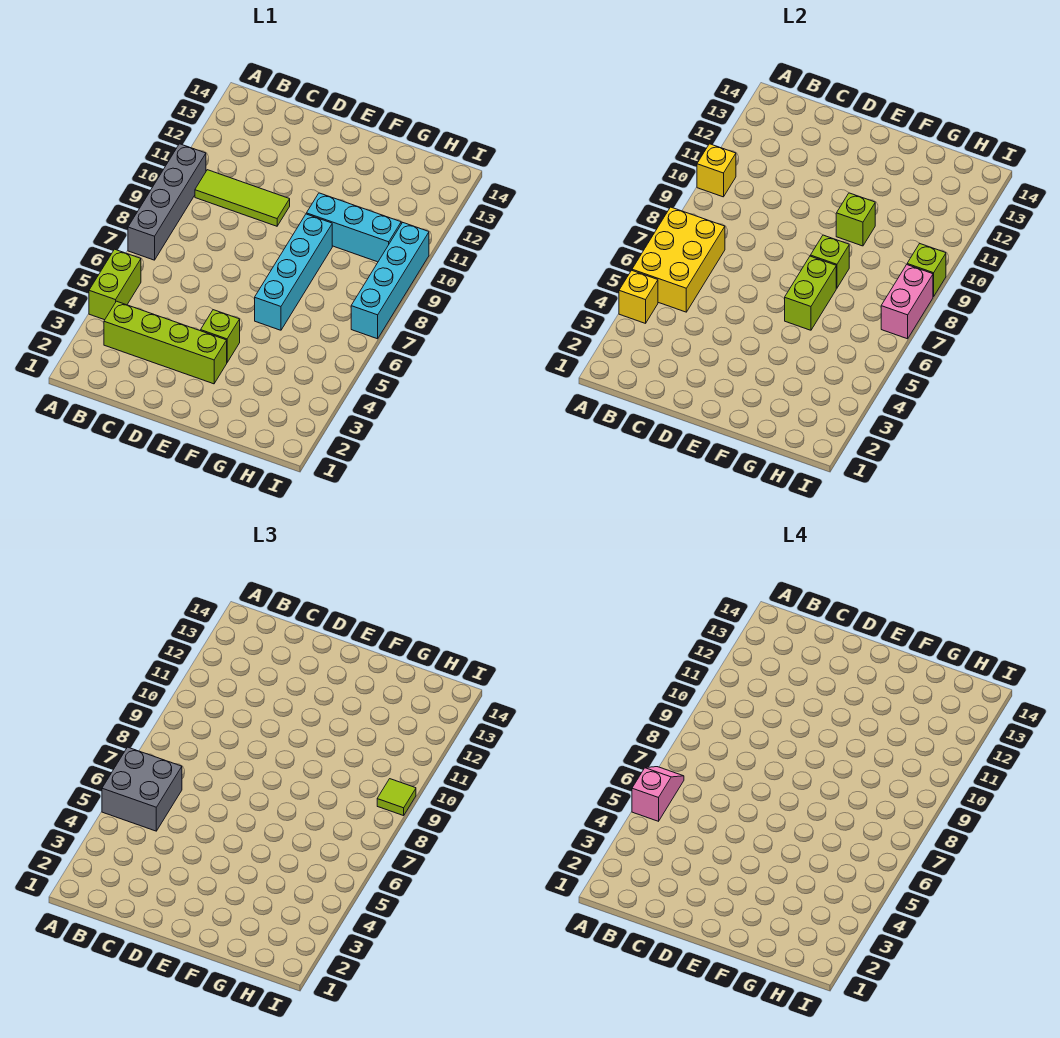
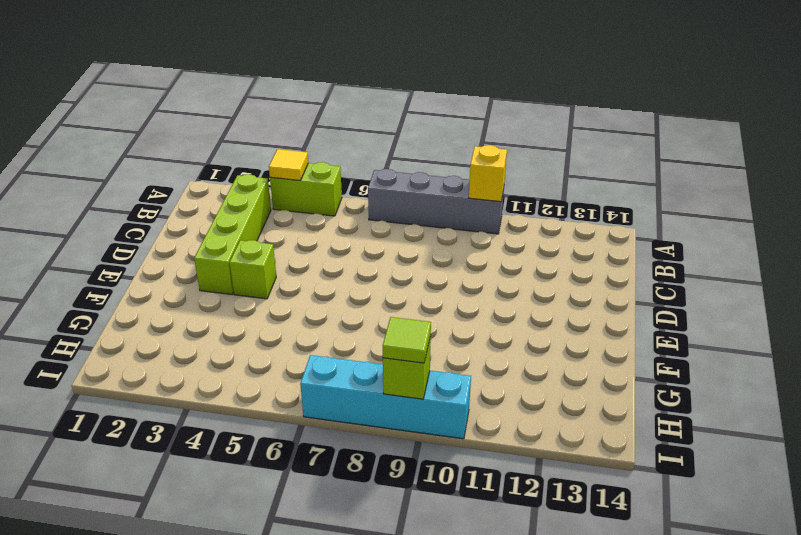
yellow tile A4 level 2 -> yellow brick A4 level 2
none -> lime tile B10:D10 level 1
none -> cyan brick F6:F9 level 1
none -> cyan brick F10:H10 level 1

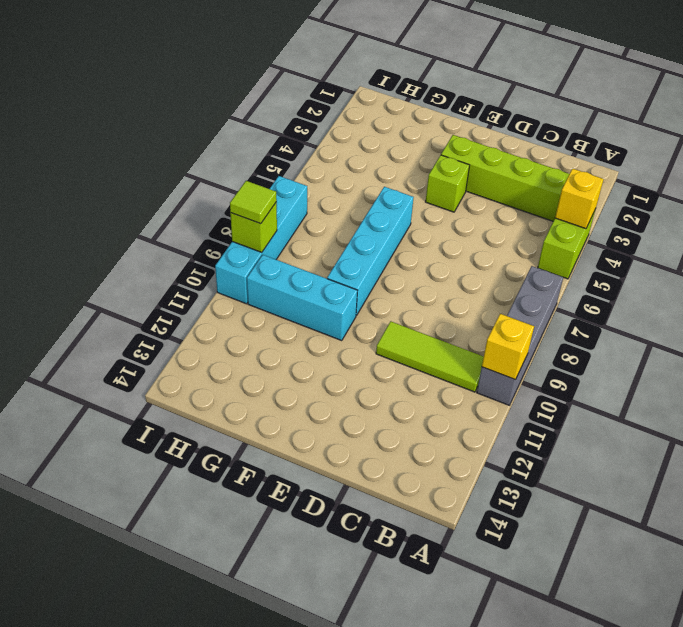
none -> yellow brick A5:B7 level 2
none -> lime brick F6:F7 level 2
none -> lime brick F8 level 2

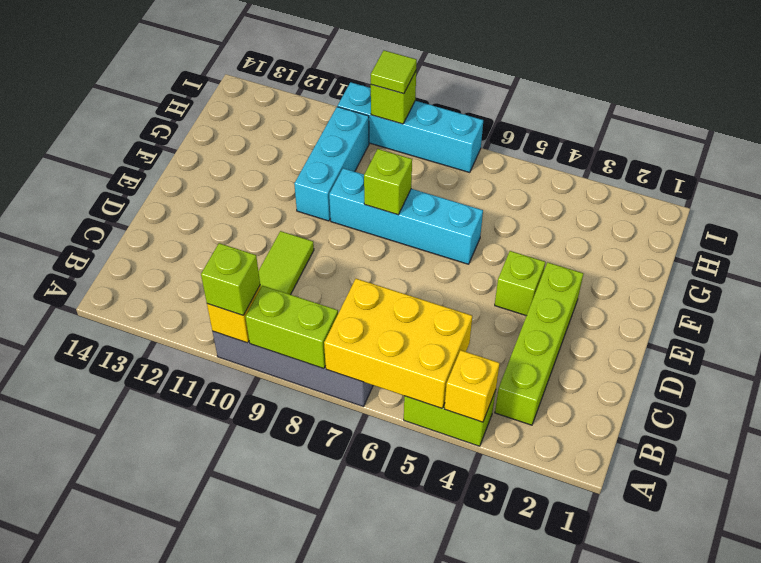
lime brick A8:A9 level 2 -> lime brick F6:F7 level 2
lime brick A10 level 3 -> lime brick F10 level 2
none -> pink brick I7:I8 level 2
none -> grey brick A5:B6 level 3
none -> pink slope A5:A6 level 4 top 5

